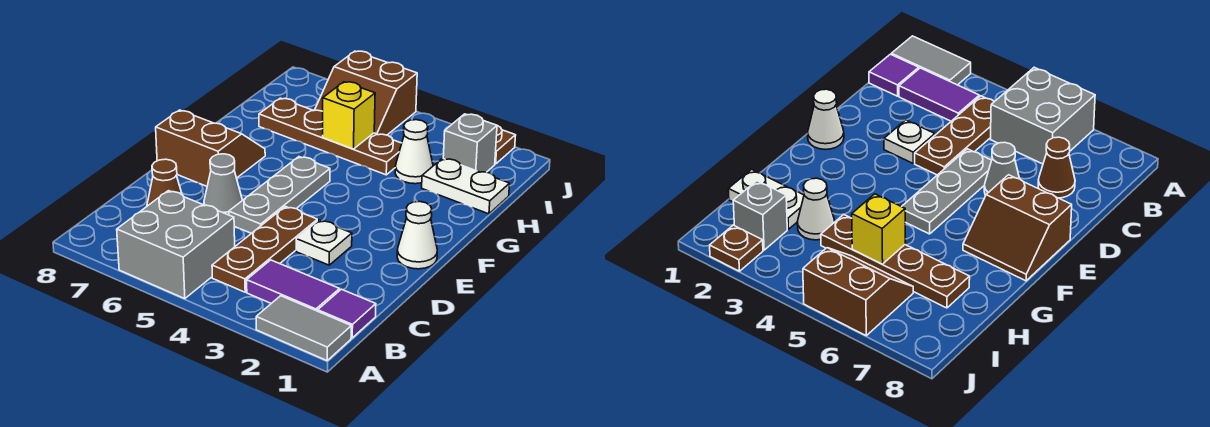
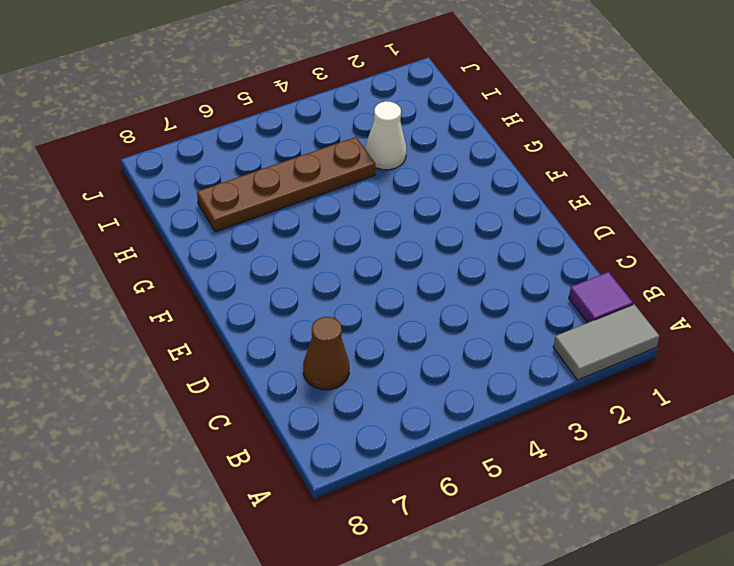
none -> grey brick A5:B6 level 1
none -> purple tile B2:B3 level 1
none -> brown plate B4:D4 level 1

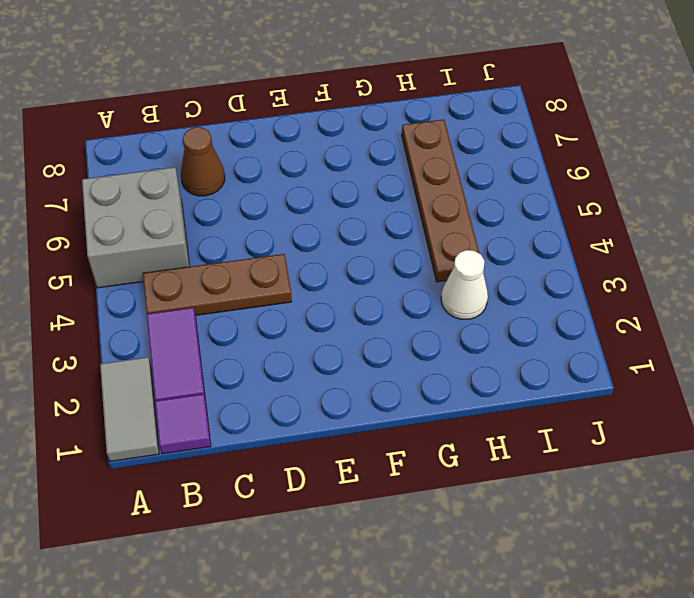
none -> white plate D3 level 1
none -> grey plate D5:F5 level 1
none -> grey cone D6 level 1

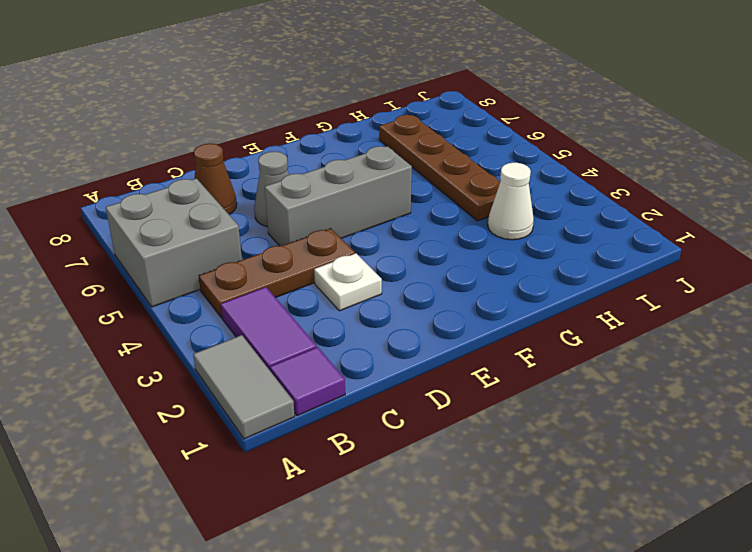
grey brick D5:F5 level 1 -> grey plate D5:F5 level 1
none -> white cone E1 level 1
none -> brown slope E7:F8 level 1 top E
none -> white plate H1:H2 level 1

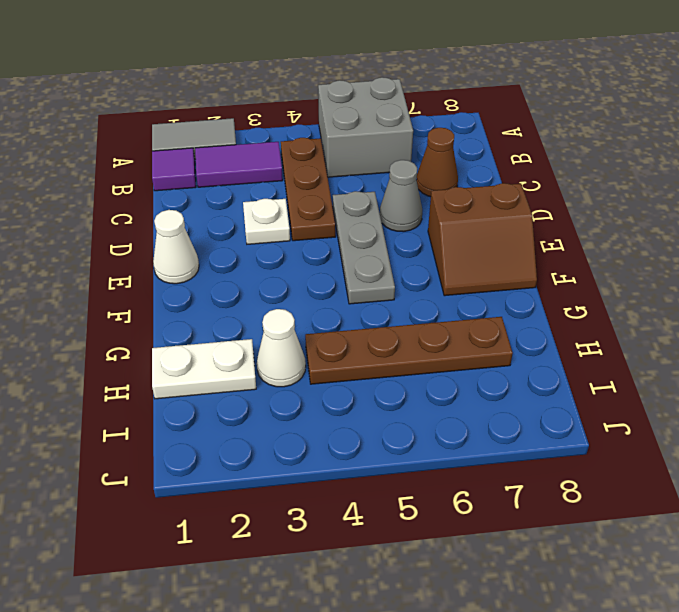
none -> grey brick I2 level 1
none -> brown slope I5:J6 level 1 top J
none -> brown plate J2 level 1

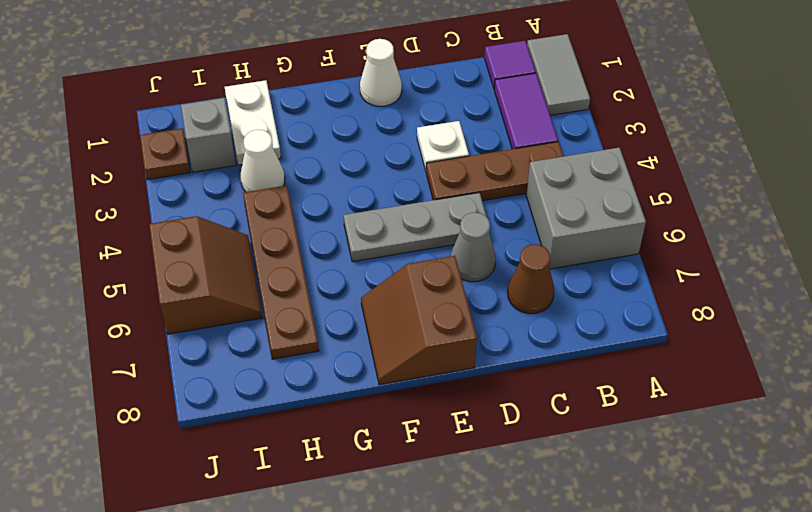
none -> yellow brick H5 level 2

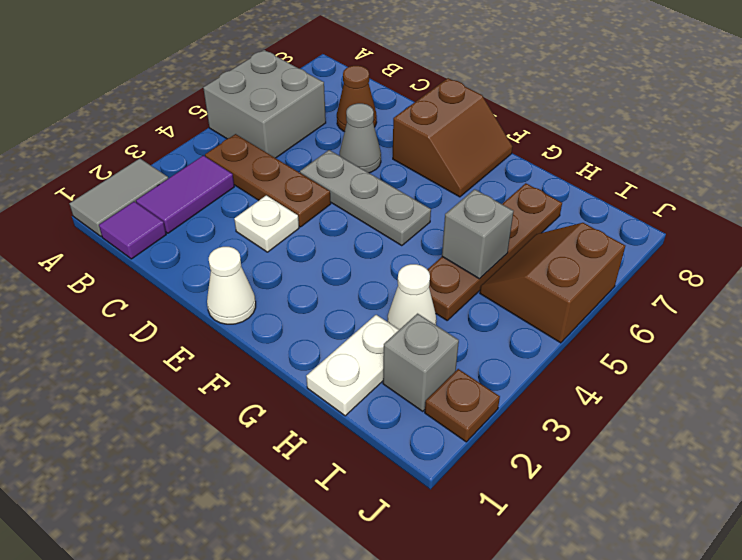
grey brick H5 level 2 -> yellow brick H5 level 2

